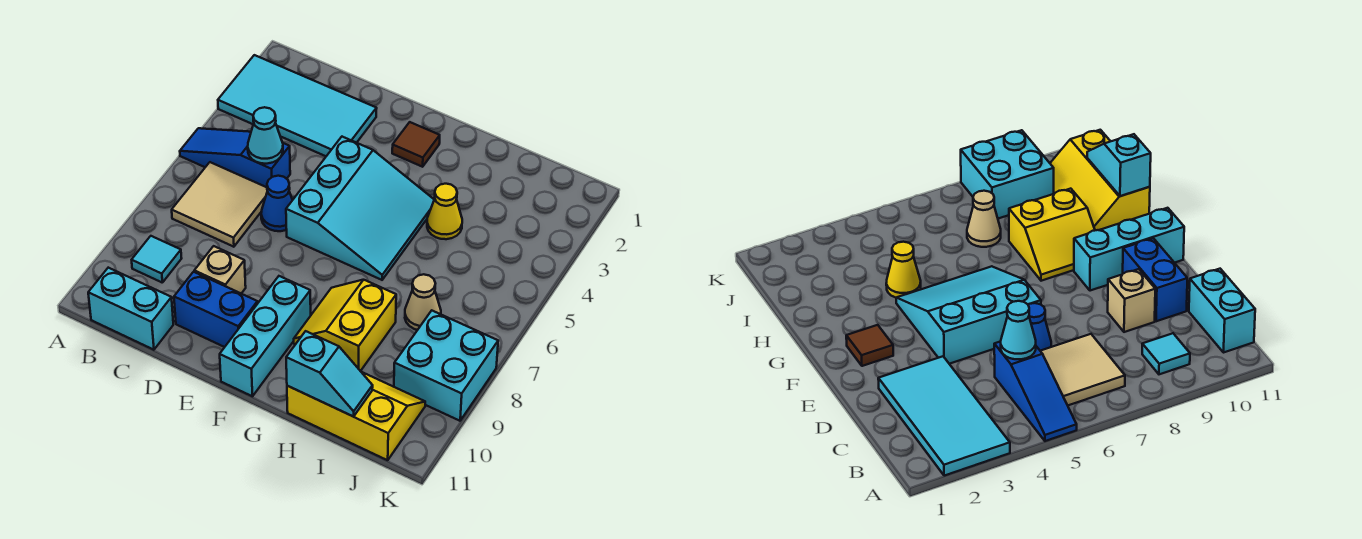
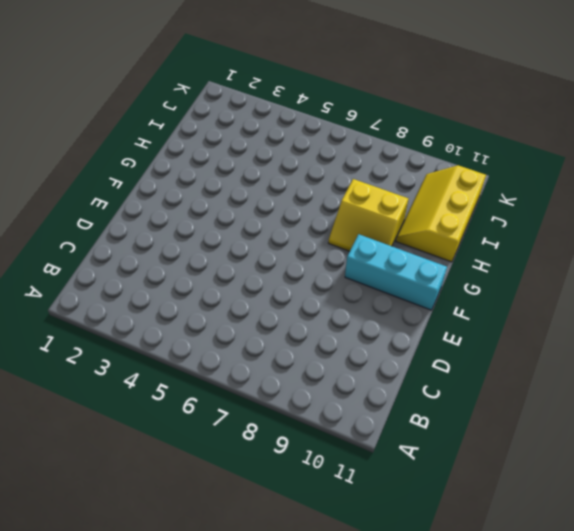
none -> cyan tile A2:D3 level 1
none -> blue slope A5:C5 level 1 top C
none -> tan tile B6:C7 level 1

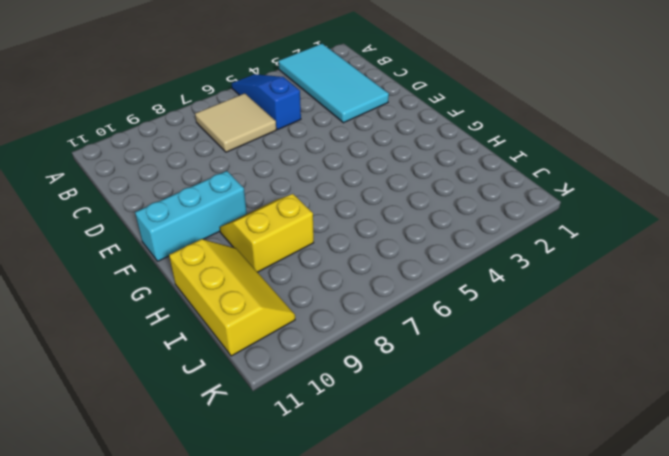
none -> cyan tile B9 level 1
none -> cyan brick B11:C11 level 1
none -> blue cone D6 level 1

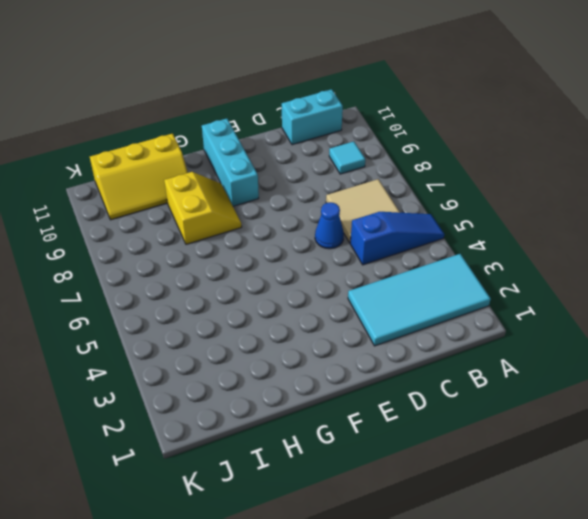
none -> tan brick D9 level 1
none -> blue brick D10:E10 level 1
none -> cyan slope E4:G6 level 1 top E

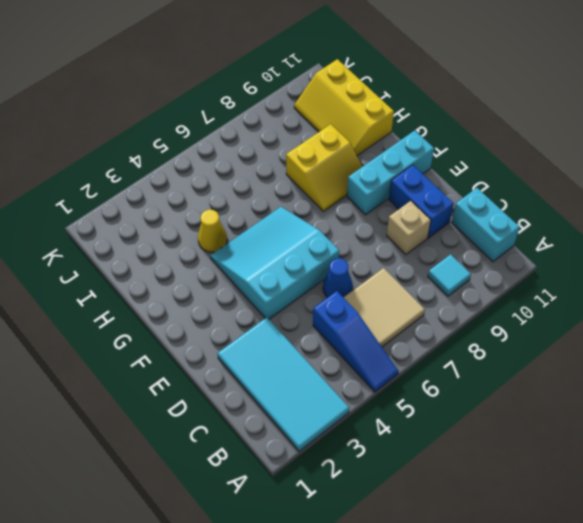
none -> brown tile F2 level 1
none -> tan cone I7 level 1
none -> cyan brick J8:K9 level 1

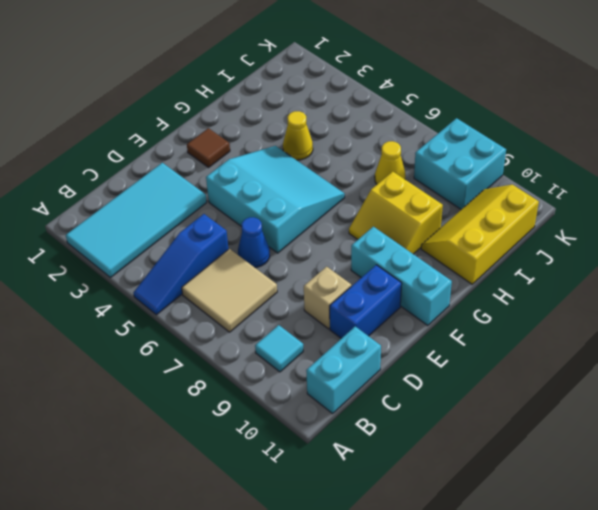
yellow cone I7 level 1 -> tan cone I7 level 1
none -> cyan cone C5 level 2
none -> cyan slope H11:I11 level 2 top H

